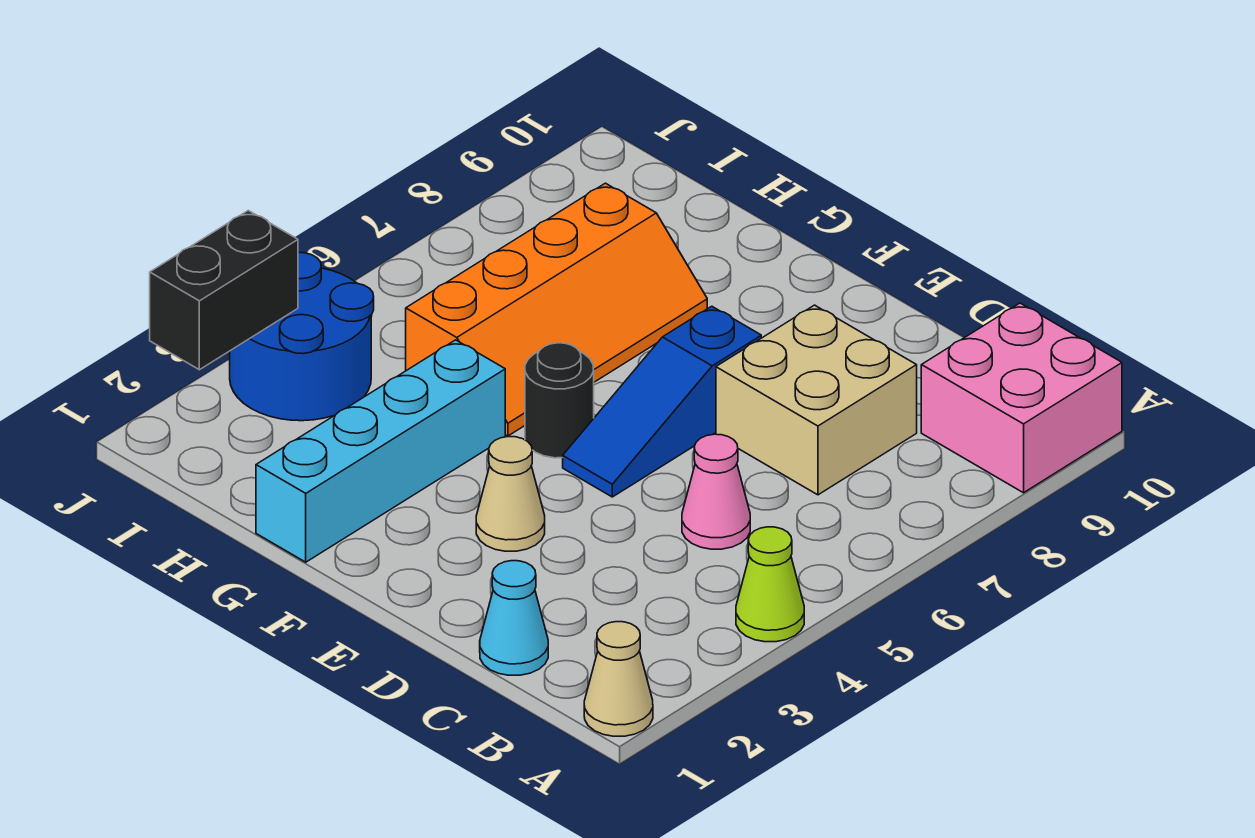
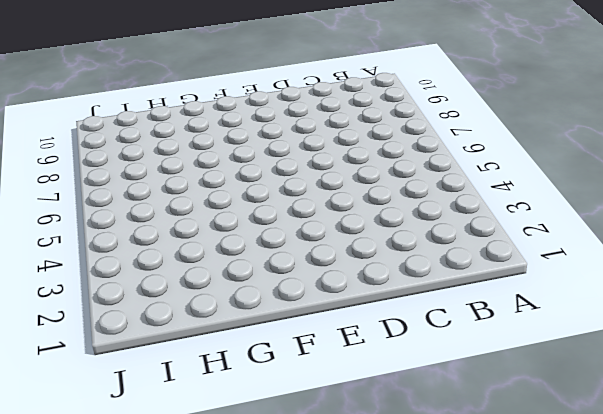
none -> tan cone A1 level 1
none -> lime cone A4 level 1
none -> pink brick A9:B10 level 1

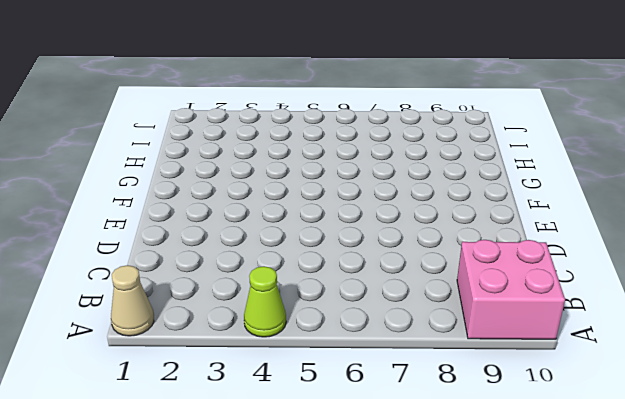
none -> cyan cone C1 level 1
none -> pink cone C5 level 1
none -> tan brick C7:D8 level 1

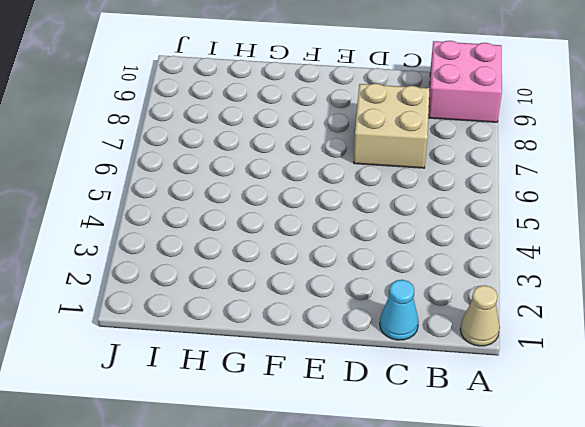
none -> lime cone A4 level 1
none -> pink cone C5 level 1
none -> tan cone E3 level 1

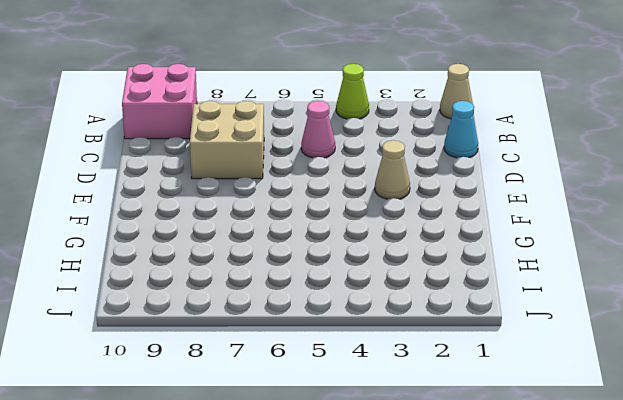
none -> blue slope E5:E7 level 1 top 7
none -> black round brick F5 level 1
none -> cyan brick G1:G4 level 1

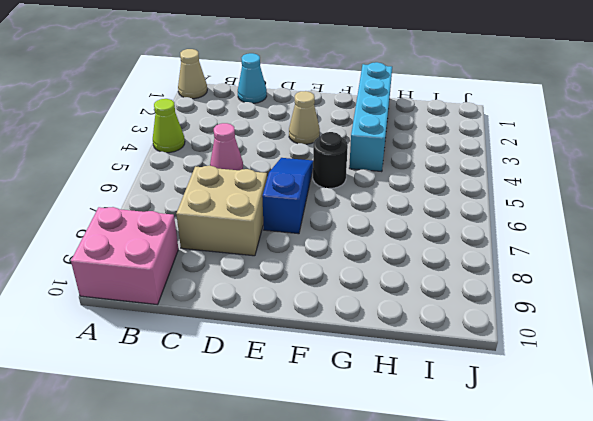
none -> orange slope G5:H8 level 1 top H
none -> blue round brick I3:J4 level 1
none -> black brick J2:J3 level 2

